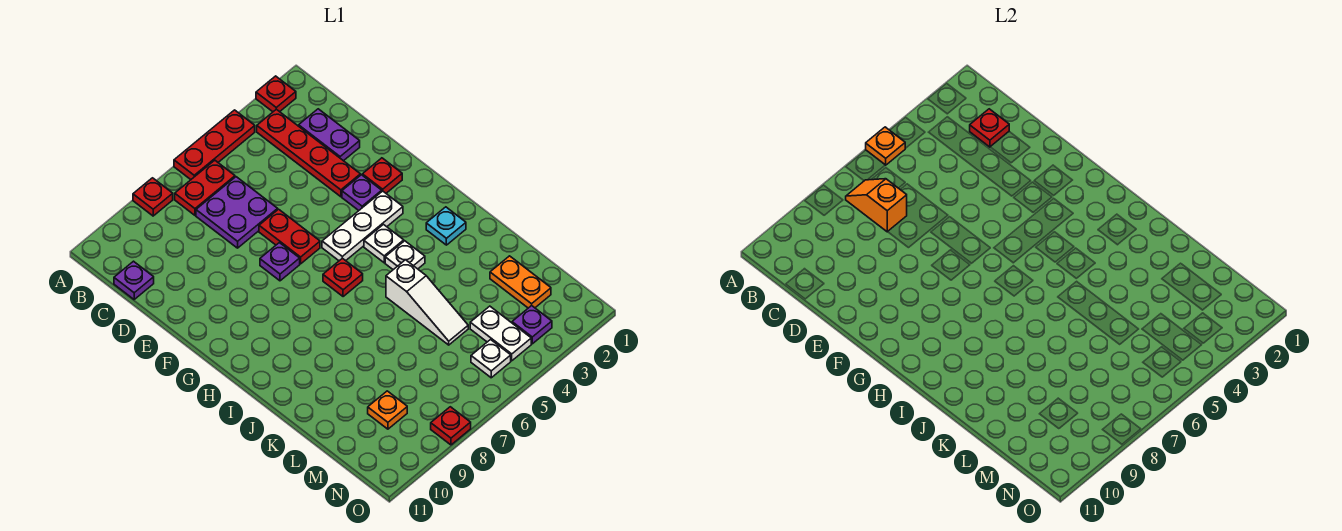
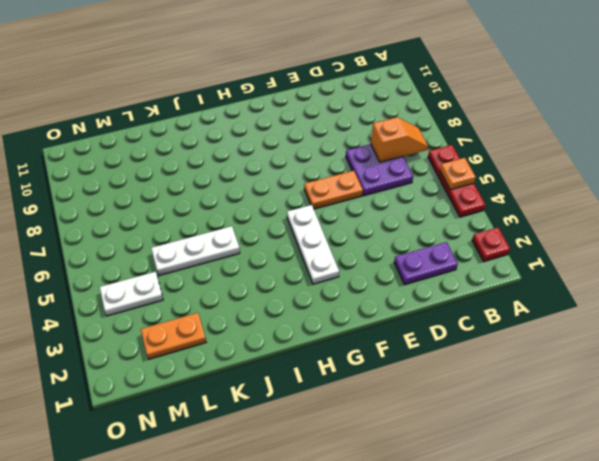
orange plate E6:F6 level 1 -> red plate E6:F6 level 1
white plate J5:L5 level 1 -> white slope J5:L5 level 1 top J
none -> red plate A8 level 1
none -> red plate B3:E3 level 1
none -> red plate B6:B7 level 1

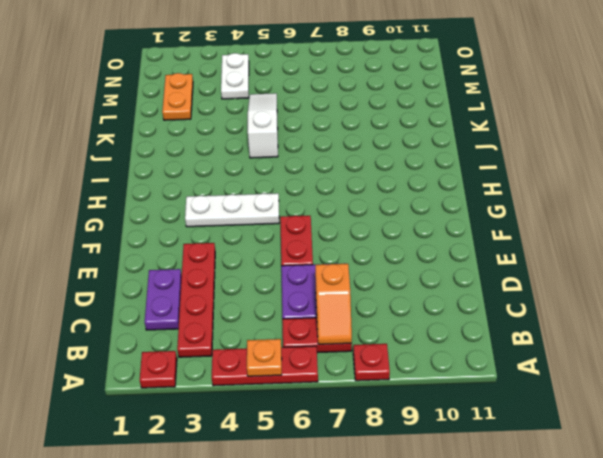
none -> purple plate C11 level 1
none -> red plate F2 level 1
none -> purple plate F3 level 1

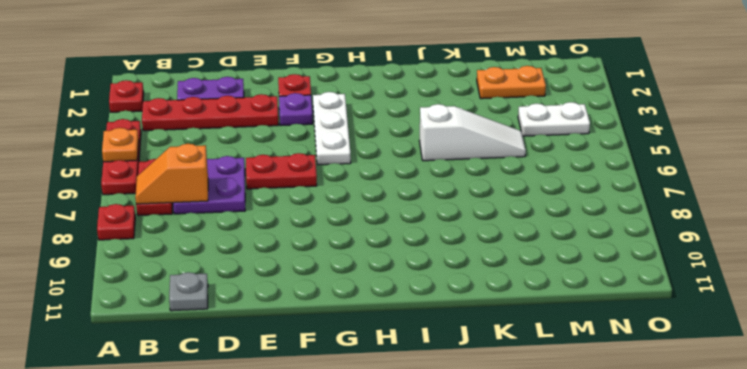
grey plate C11 level 1 -> purple plate C11 level 1
none -> purple plate F7 level 1
none -> white plate H4 level 1
none -> red plate H6 level 1

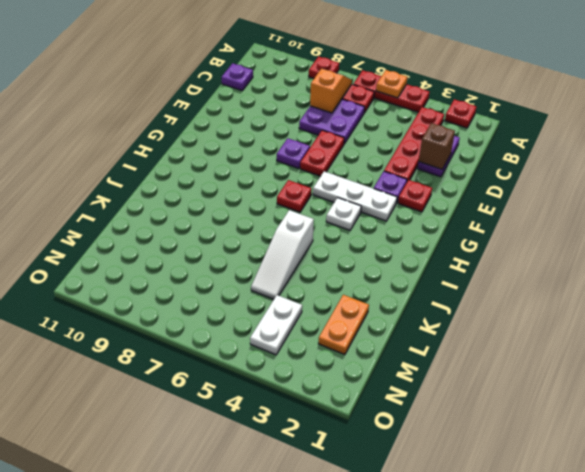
brown brick D2 level 2 -> none
none -> cyan plate I2 level 1
none -> white plate I4 level 1
none -> orange plate M9 level 1

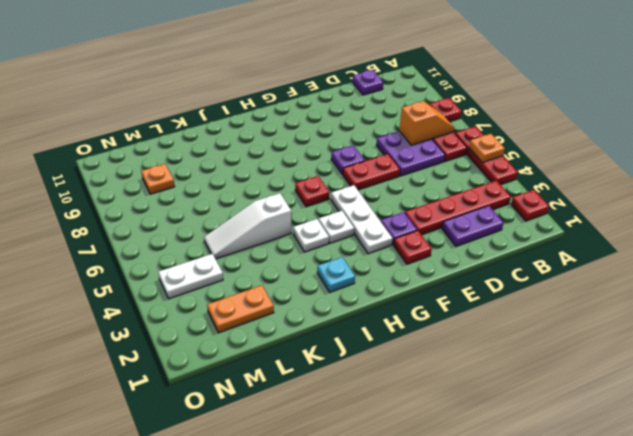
none -> purple plate N3 level 1
none -> white plate N5 level 1
none -> red plate O8 level 1

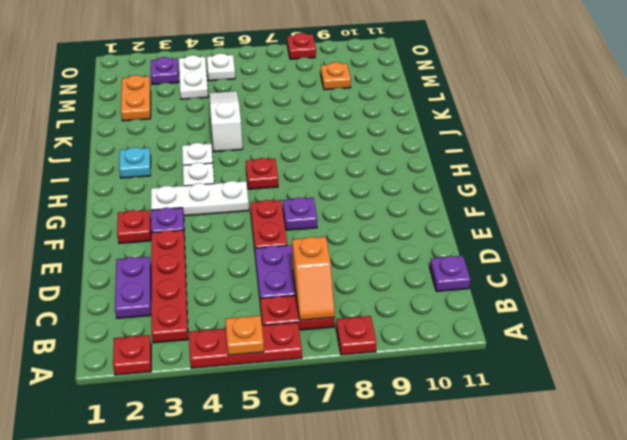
none -> red plate C2 level 2

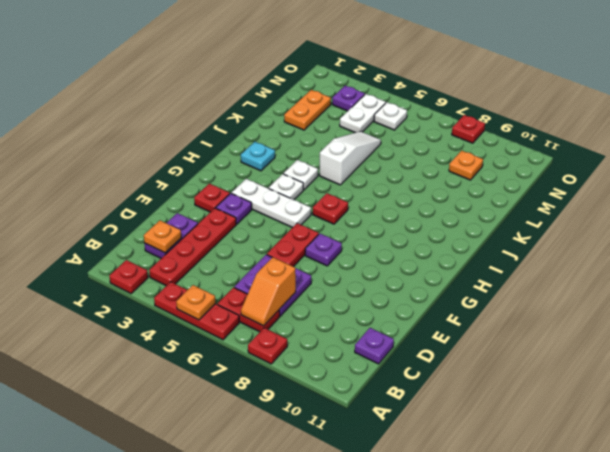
orange plate C2 level 2 -> red plate C2 level 2

